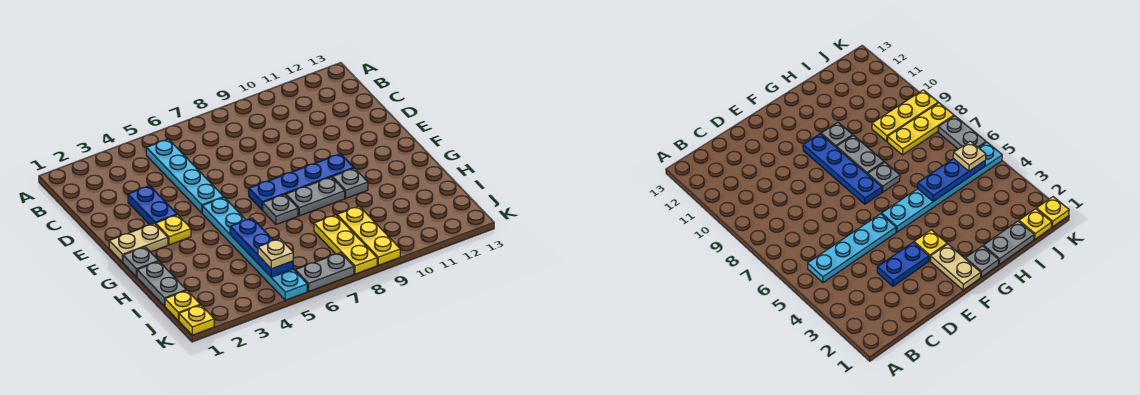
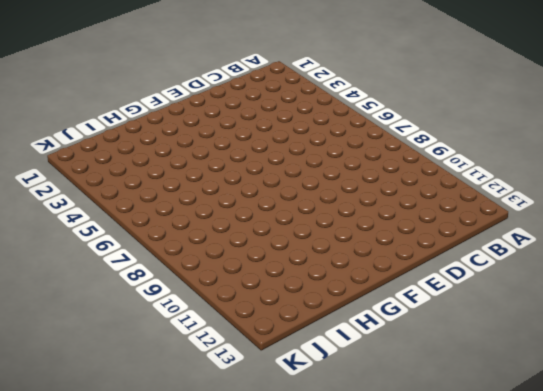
none -> cyan plate B5:E5 level 1
none -> blue plate D3:E3 level 1
none -> tan plate F1:F2 level 1

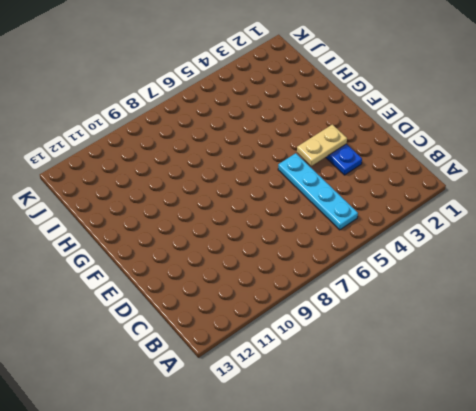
tan plate E3:E4 level 2 -> tan plate F1:F2 level 1
none -> yellow plate F3 level 1
none -> cyan plate F5:K5 level 1
none -> blue plate F7:F10 level 1

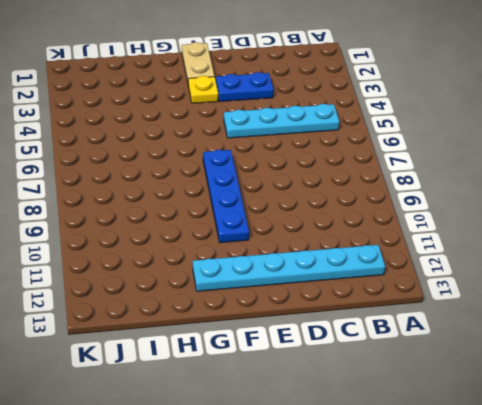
cyan plate B12:G12 level 1 -> cyan plate F5:K5 level 1
none -> grey plate G1 level 1
none -> grey plate G7 level 1
none -> grey plate G8:G9 level 1

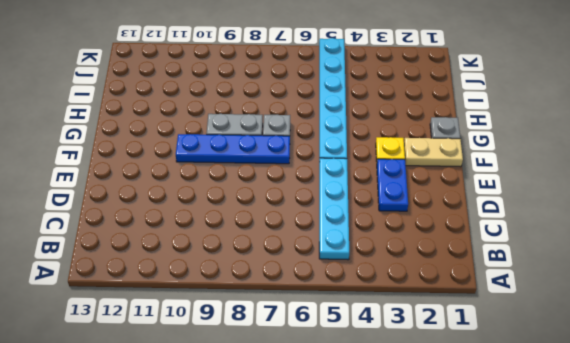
none -> grey plate G10 level 1
none -> grey plate H1:I1 level 1
none -> yellow plate I8:K8 level 1

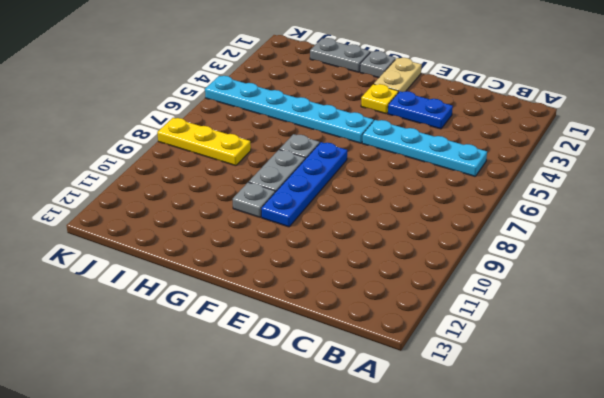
none -> yellow plate I9:K9 level 1
none -> yellow plate J1 level 1
none -> yellow plate K1 level 1

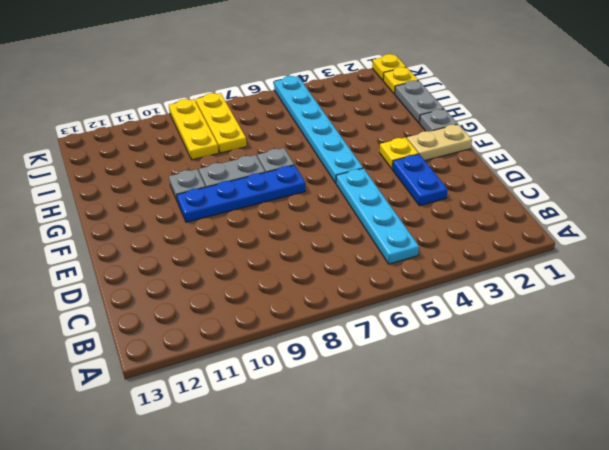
none -> grey plate K6:K7 level 1
none -> blue plate H5:J5 level 2
none -> tan plate J5 level 3

